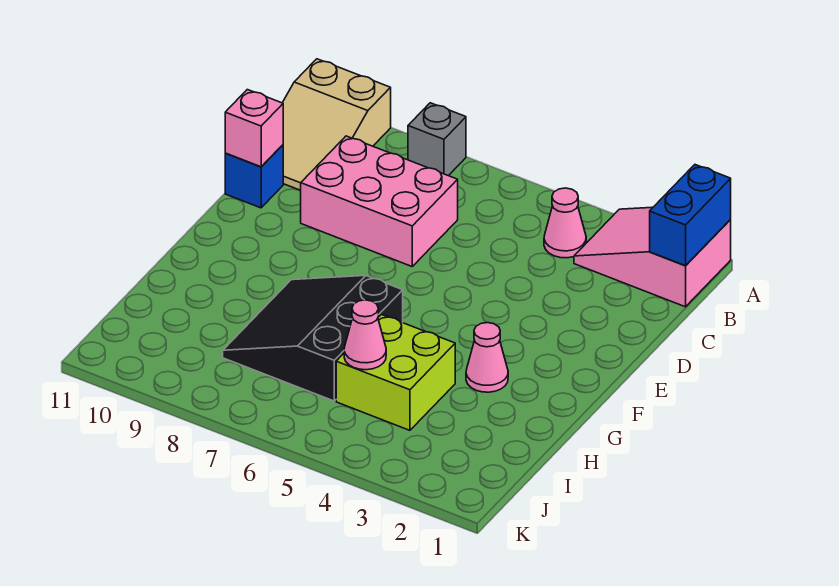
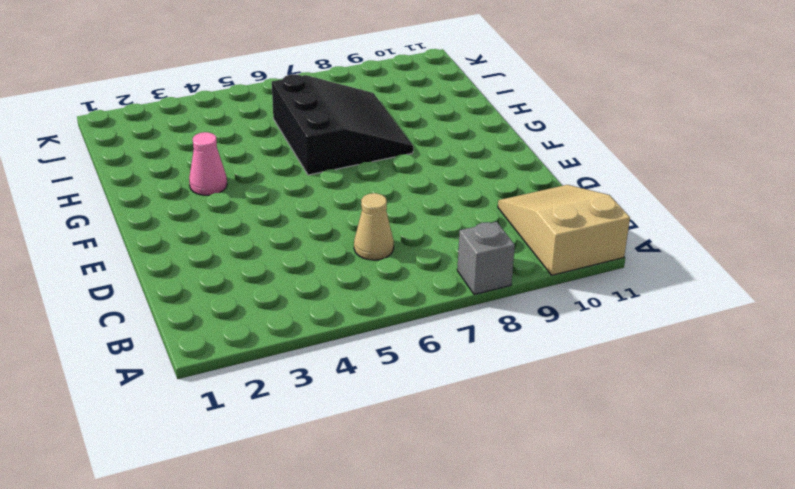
tan cone C6 level 1 -> none
none -> pink slope A1:B3 level 1 top 1
none -> pink cone B4 level 1
none -> pink brick C7:D9 level 1

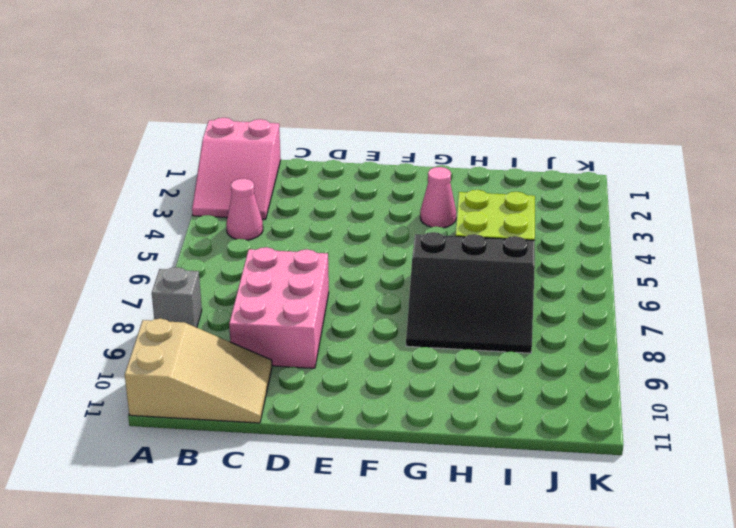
none -> blue brick D11 level 1
none -> blue brick A1:B1 level 2
none -> pink brick D11 level 2

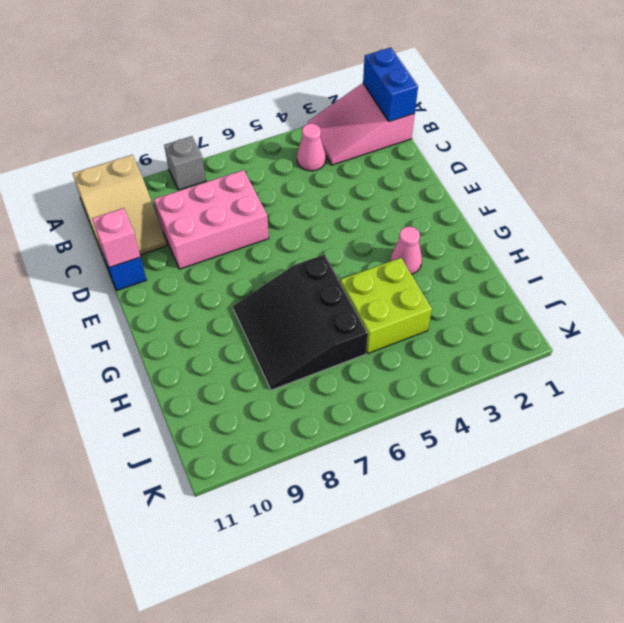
none -> pink cone I5 level 2

